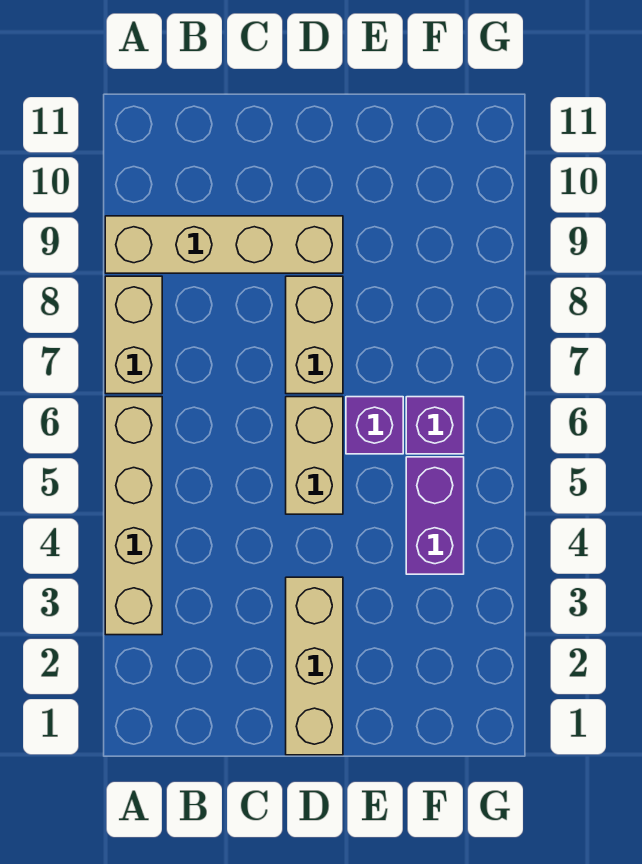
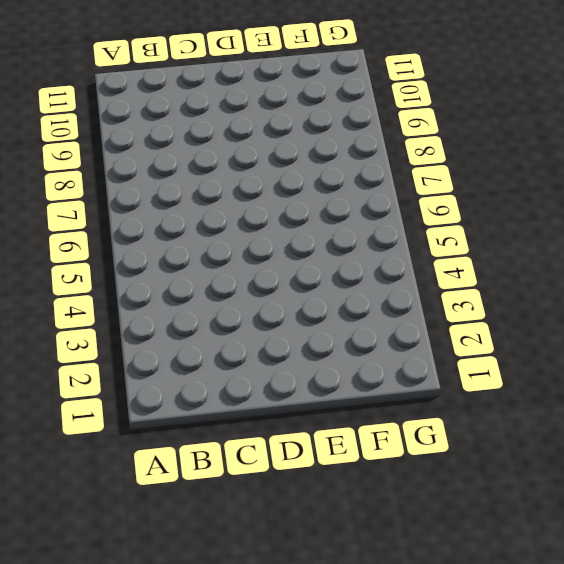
none -> tan brick A3:A6 level 1
none -> tan brick A7:A8 level 1

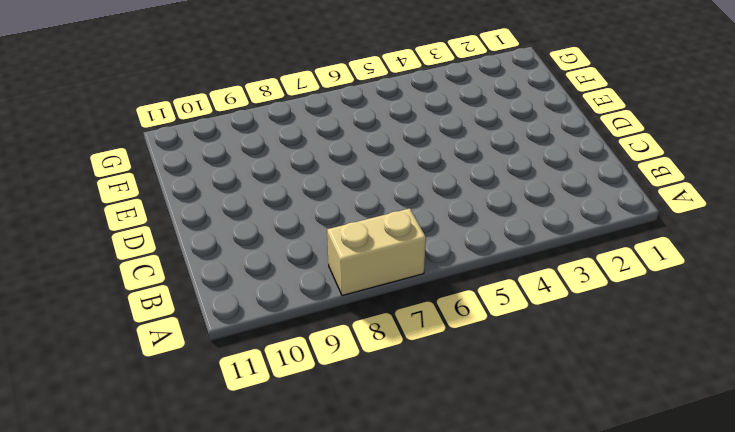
none -> tan brick A3:A6 level 1
none -> tan brick A9:D9 level 1

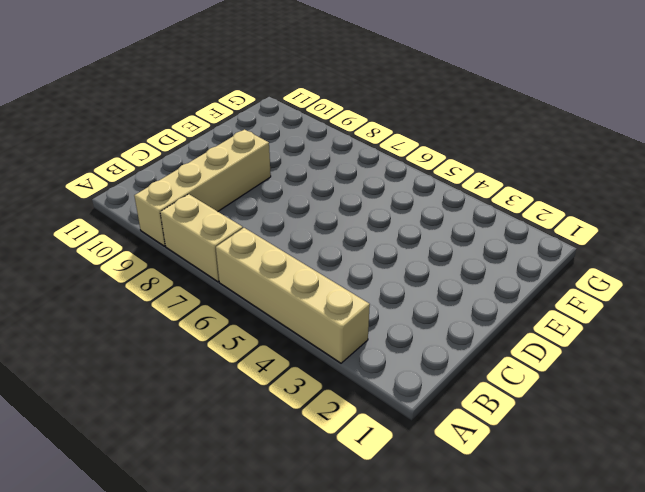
none -> tan brick D1:D3 level 1
none -> tan brick D5:D6 level 1

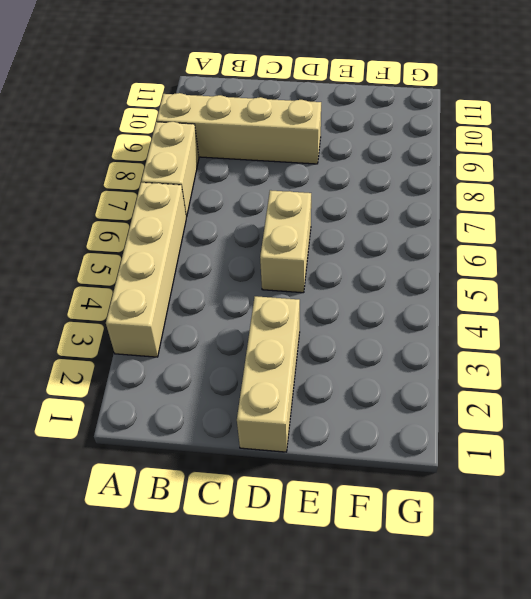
none -> tan brick D7:D8 level 1
none -> purple brick E6 level 1

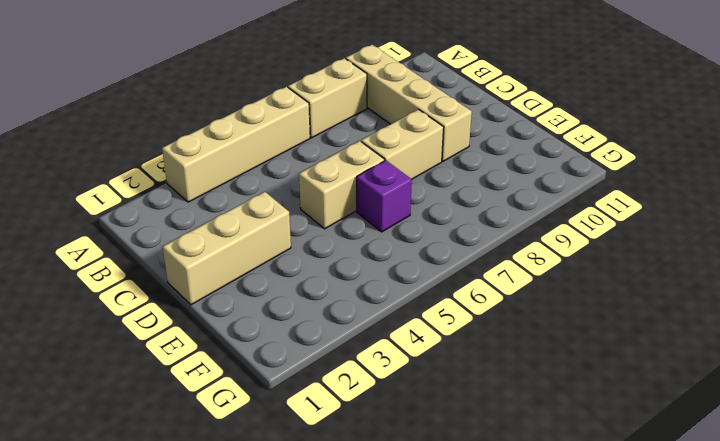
none -> purple brick F4:F5 level 1
none -> purple brick F6 level 1

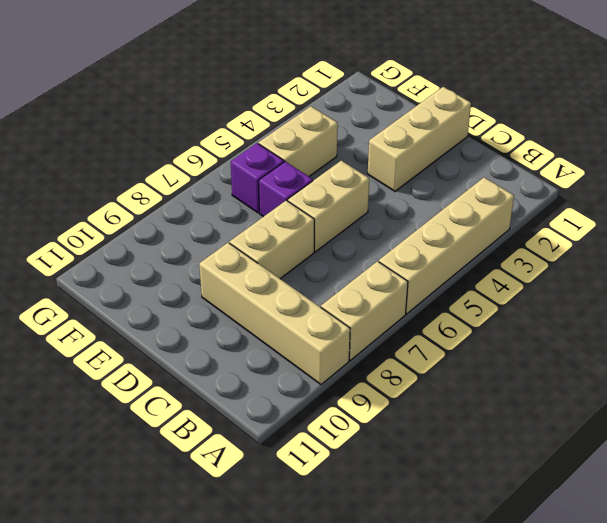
tan brick F4:F5 level 1 -> purple brick F4:F5 level 1

